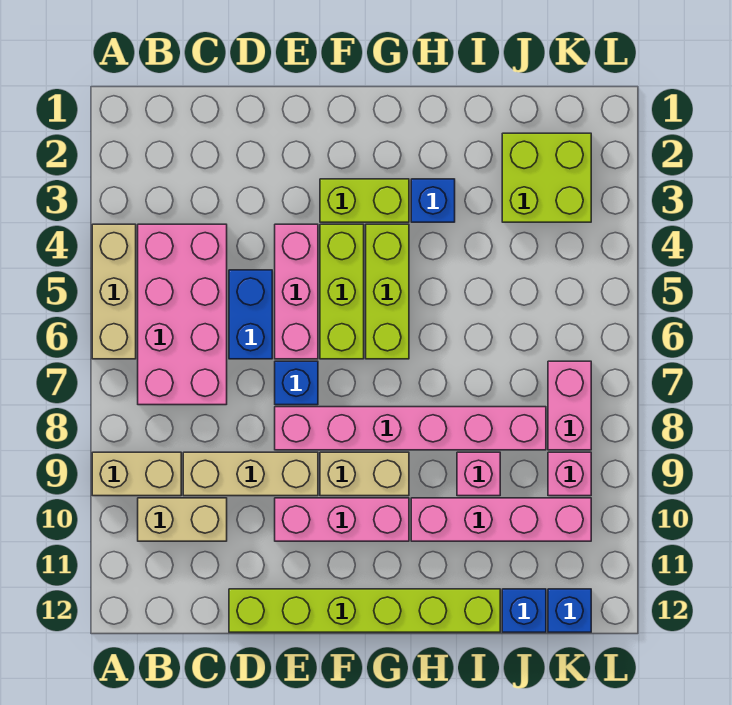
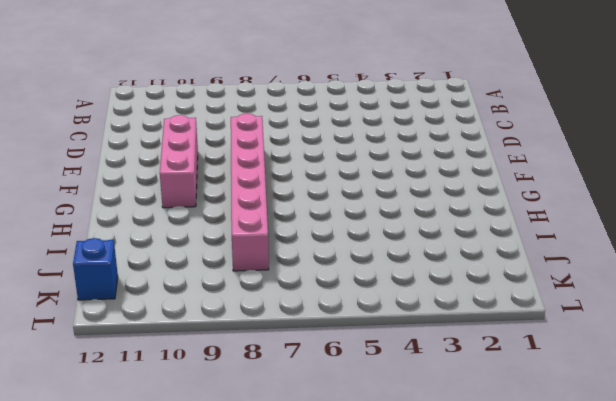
none -> tan brick A4:A6 level 1
none -> tan brick A9:B9 level 1
none -> pink brick B4:C7 level 1

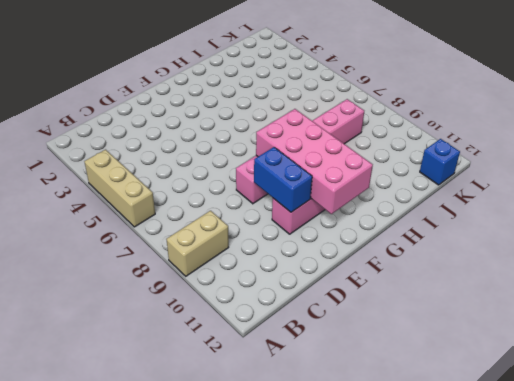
blue brick E9:E10 level 2 -> blue brick D5:D6 level 1
pink brick F8:G11 level 2 -> pink brick B4:C7 level 1
none -> tan brick B10:C10 level 1
none -> tan brick C9:E9 level 1
none -> lime brick D12:I12 level 1

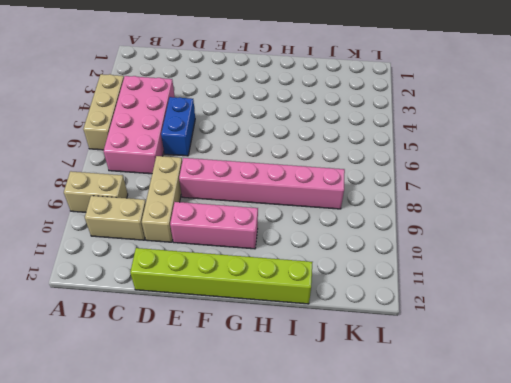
tan brick D8:D10 level 1 -> tan brick C9:E9 level 1
none -> pink brick E4:E6 level 1
none -> blue brick E7 level 1
none -> lime brick F3:G3 level 1

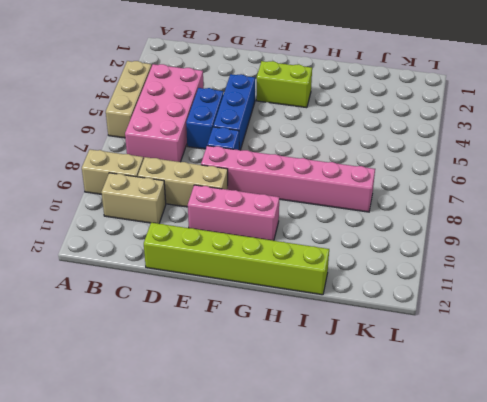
blue brick E4:E6 level 1 -> pink brick E4:E6 level 1
none -> lime brick F4:F6 level 1
none -> tan brick F9:G9 level 1
none -> lime brick G4:G6 level 1

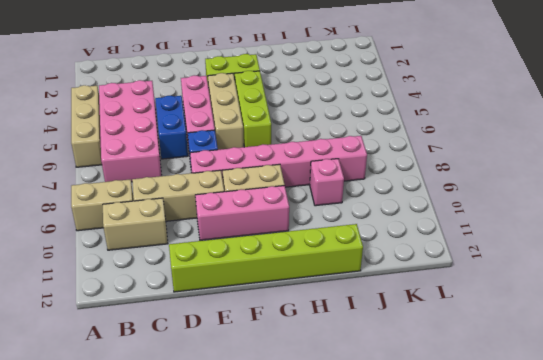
tan brick F4:F6 level 1 -> lime brick F4:F6 level 1
none -> blue brick H3 level 1
none -> pink brick H10:K10 level 1
none -> lime brick J2:K3 level 1

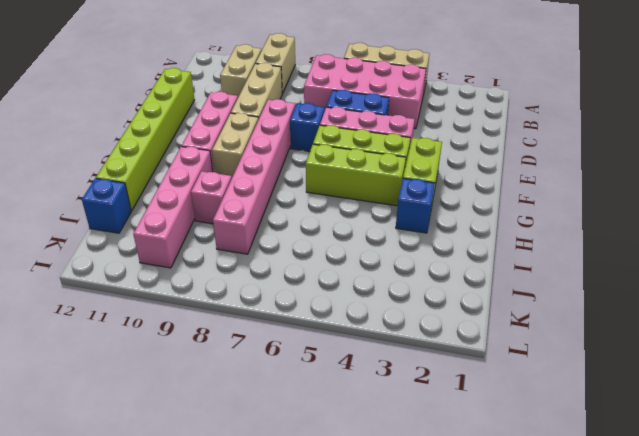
none -> lime brick J2:K3 level 1
none -> pink brick K7:K8 level 1
none -> pink brick K9 level 1

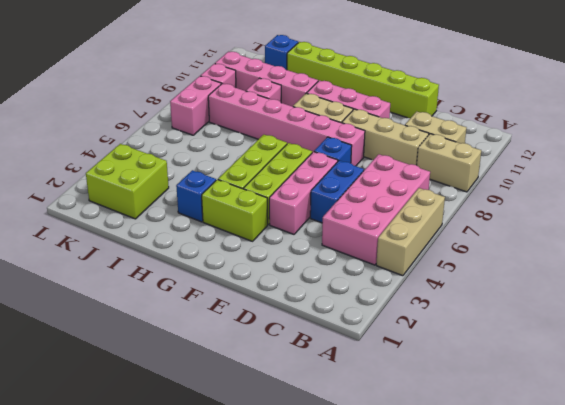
none -> blue brick K12 level 1

